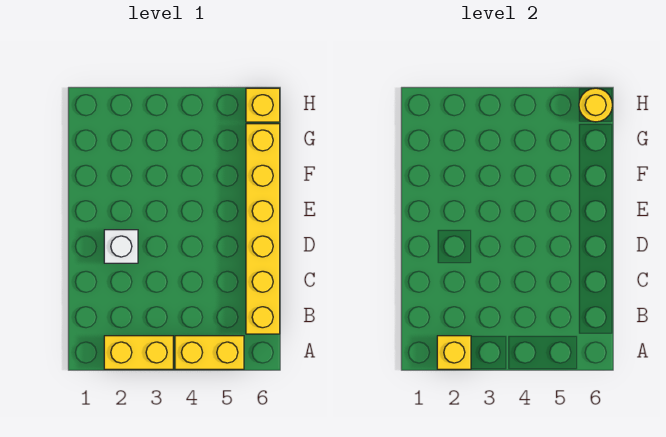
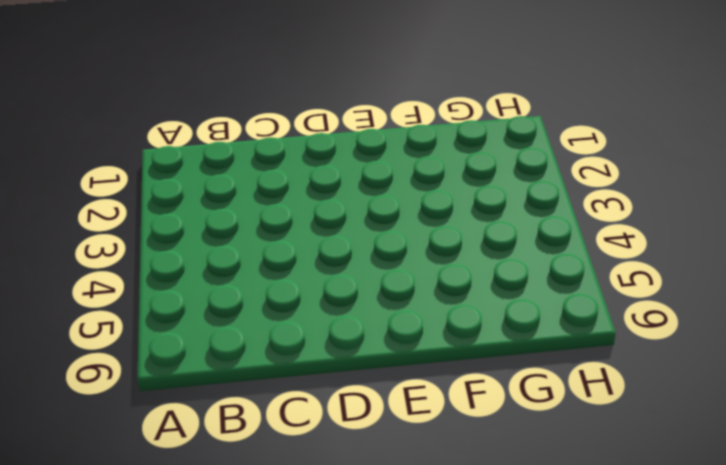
none -> yellow brick A2:A3 level 1
none -> yellow brick A4:A5 level 1

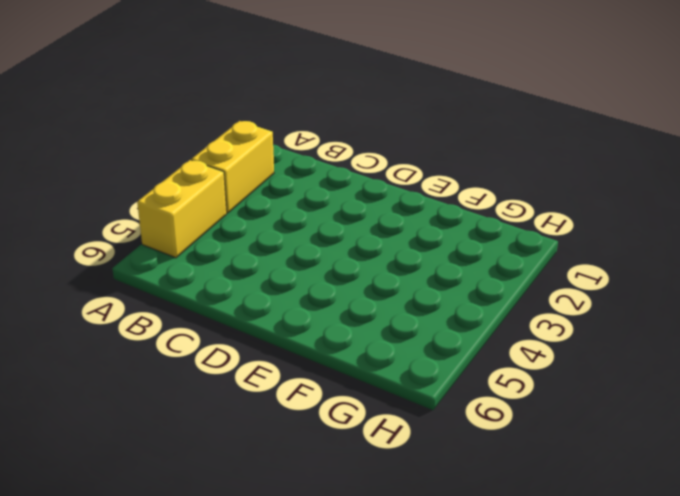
none -> yellow brick B6:G6 level 1
none -> white brick D2 level 1

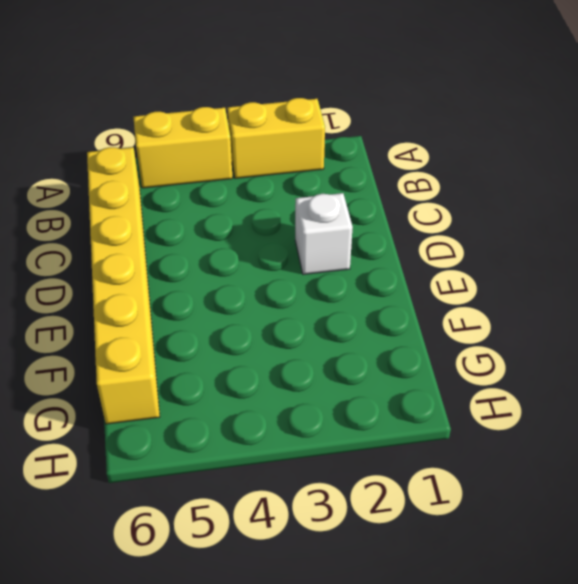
none -> yellow brick H6 level 1
none -> yellow brick A2 level 2

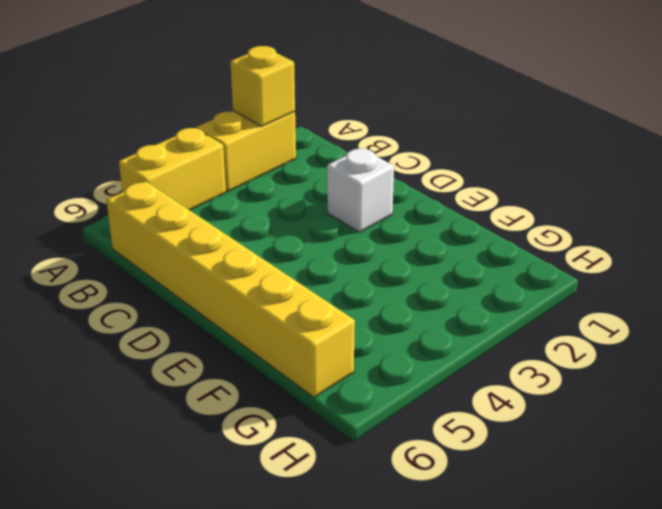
none -> yellow brick H6 level 1
none -> yellow round brick H6 level 2

